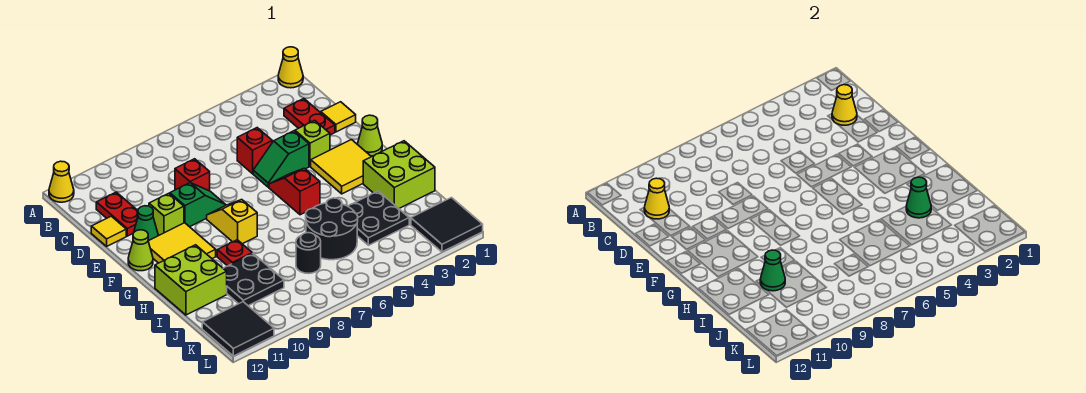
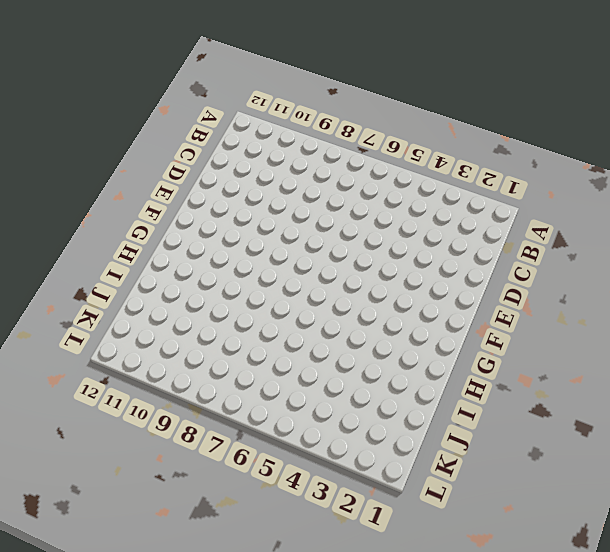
none -> yellow cone A1 level 1
none -> yellow cone A12 level 1
none -> red plate C2:D2 level 1
none -> red plate C11:D11 level 1

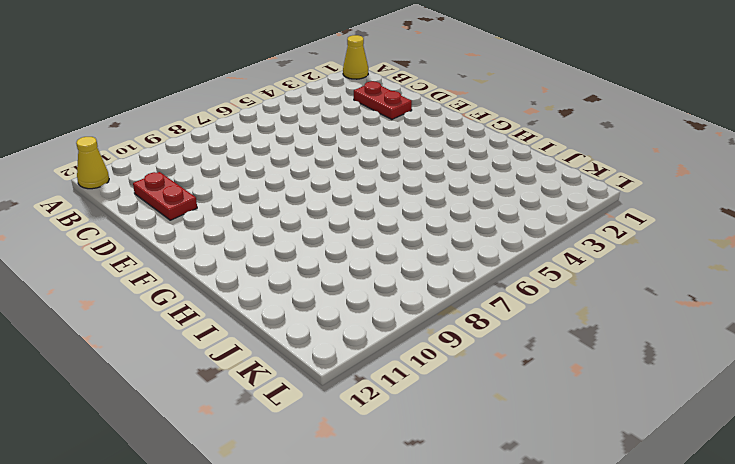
none -> yellow tile D1 level 1
none -> red brick D5 level 1
none -> red brick D8 level 1
none -> yellow tile D12 level 1

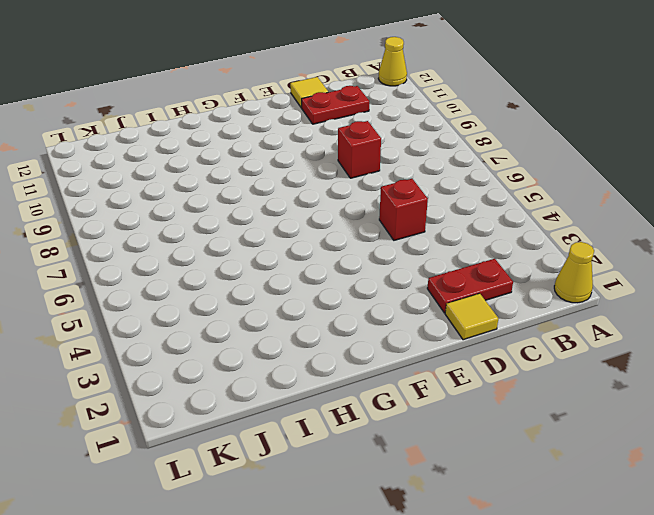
none -> lime brick E3 level 1
none -> green slope E4:E5 level 1 top 4
none -> green slope E8:E9 level 1 top 9
none -> lime brick E10 level 1

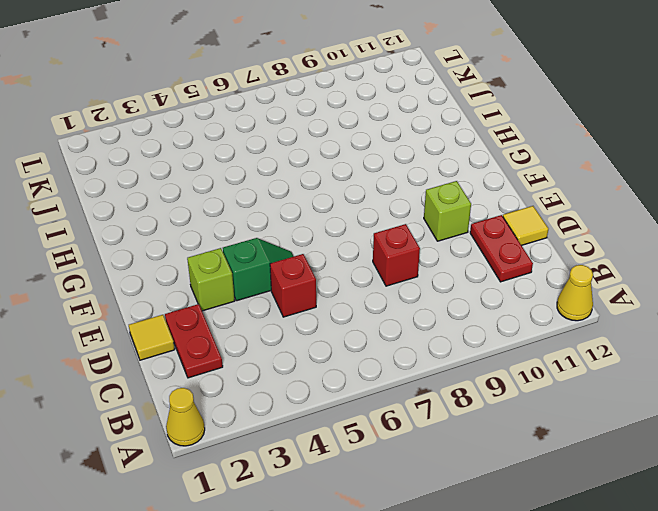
none -> green slope E8:E9 level 1 top 9
none -> green cone E11 level 1
none -> lime cone F1 level 1
none -> yellow tile F2:G3 level 1

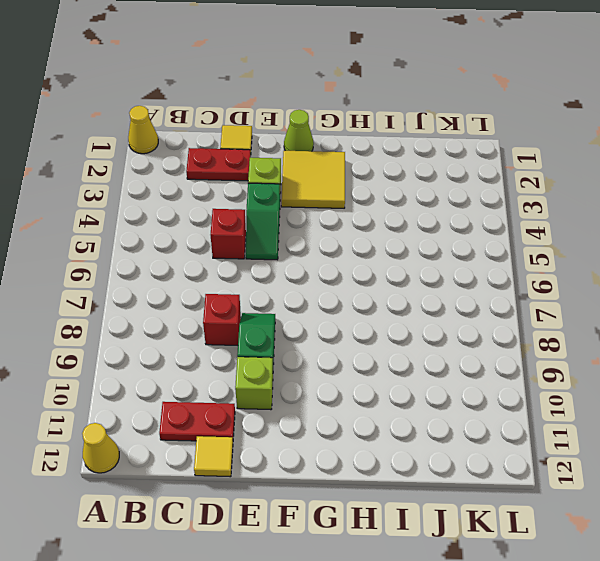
none -> green cone E11 level 1
none -> red slope F5:G5 level 1 top G
none -> yellow slope F8:G8 level 1 top G
none -> yellow tile F10:G11 level 1

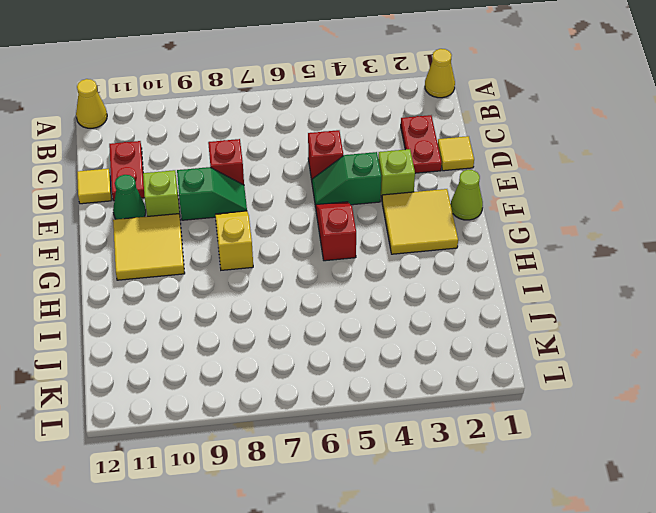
none -> lime cone F12 level 1
none -> lime brick H1:I2 level 1
none -> red plate H9 level 1
none -> lime brick H11:I12 level 1

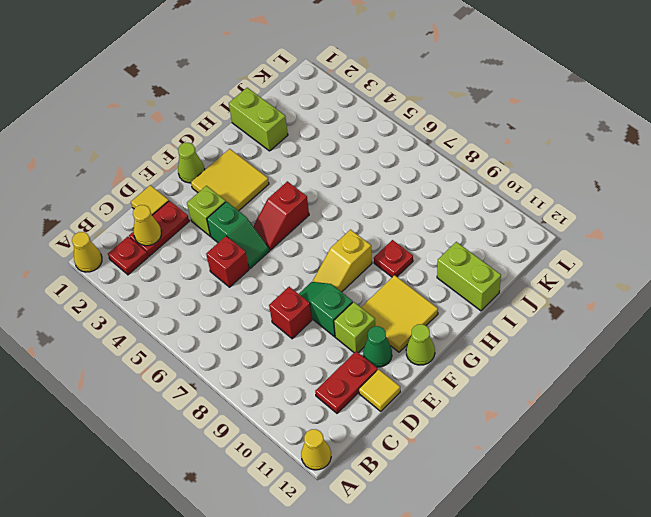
red plate B2 level 1 -> none
lime brick I1:I2 level 1 -> lime brick H1:I2 level 1
lime brick I11:I12 level 1 -> lime brick H11:I12 level 1
none -> black plate I3:J4 level 1
none -> black round brick I5:J6 level 1
none -> black plate I9:J10 level 1
none -> black round brick J7 level 1

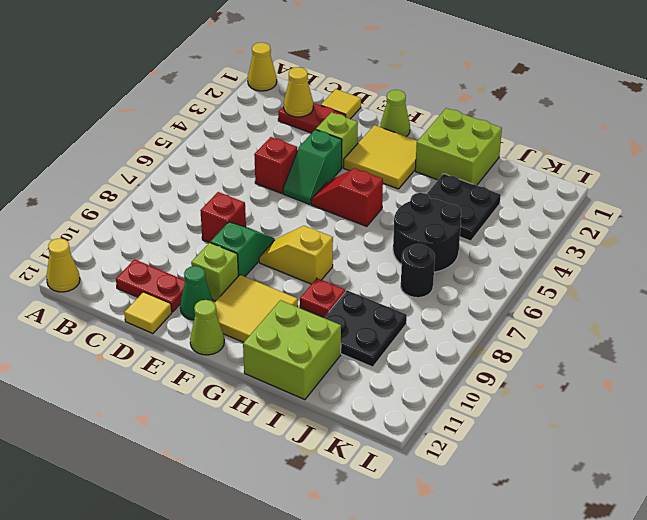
none -> black tile K1:L2 level 1
none -> black tile K11:L12 level 1
none -> yellow cone C11 level 2
none -> green cone I3 level 2

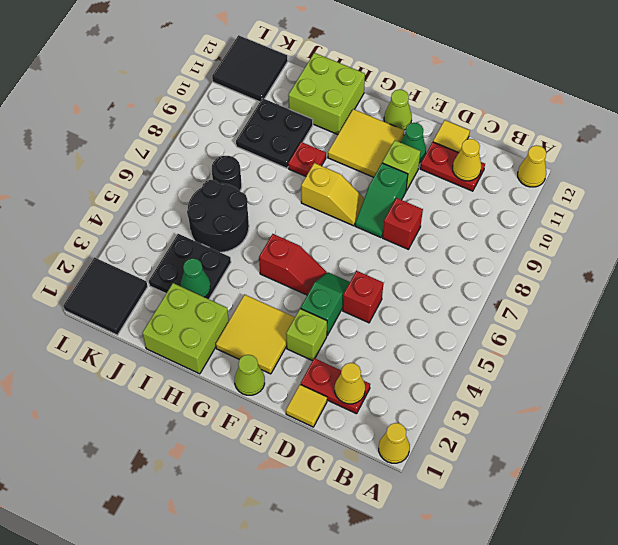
none -> green cone I10 level 2

